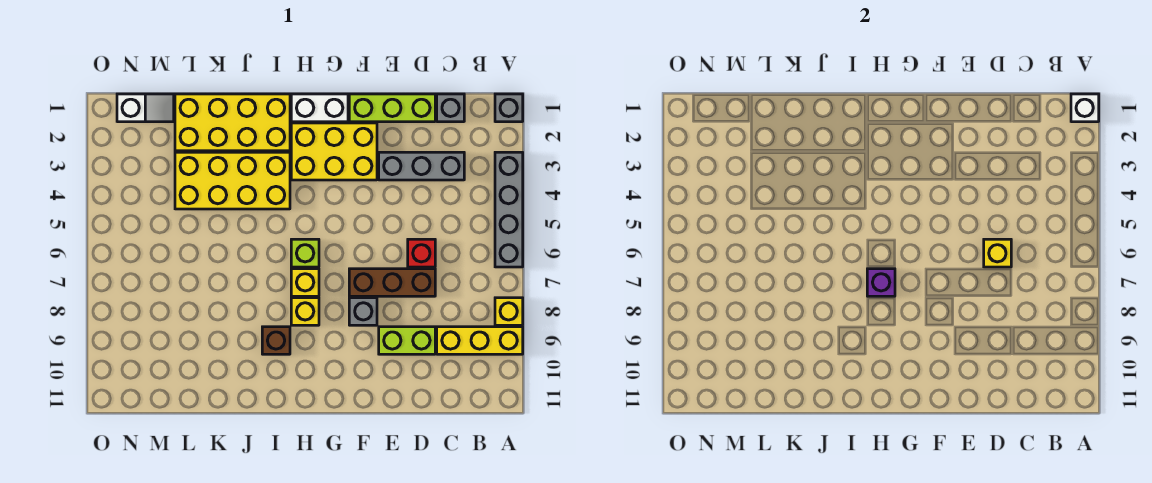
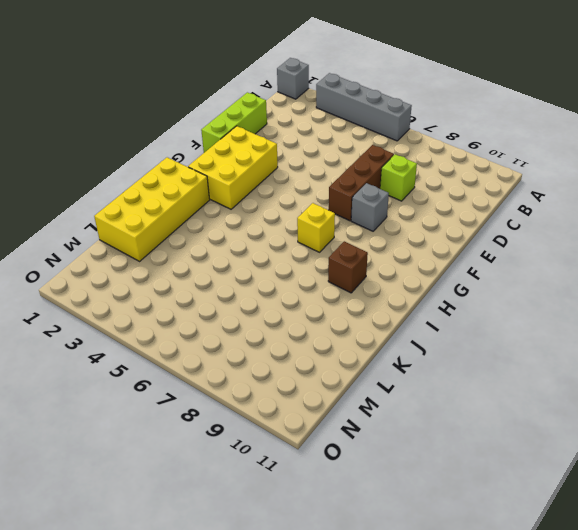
lime brick D8 level 1 -> lime brick H6 level 1
none -> yellow brick A8 level 1
none -> yellow brick A9:C9 level 1
none -> grey brick C1 level 1

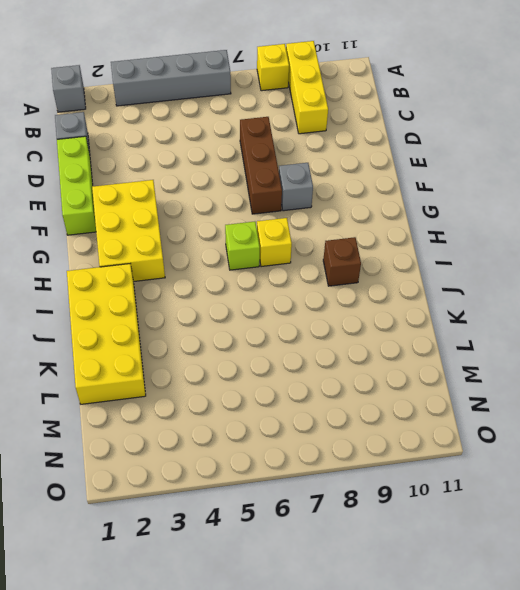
none -> grey brick C3:E3 level 1
none -> red brick D6 level 1
none -> lime brick D9:E9 level 1

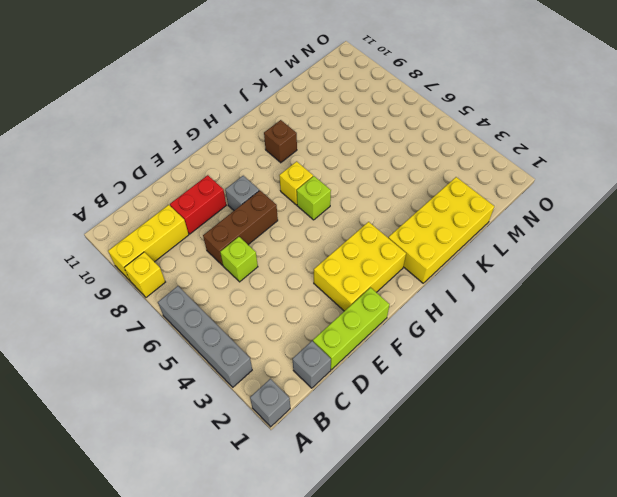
lime brick D6 level 1 -> red brick D6 level 1
red brick D9:E9 level 1 -> lime brick D9:E9 level 1
none -> grey brick C3:E3 level 1
none -> white brick G1:H1 level 1
none -> yellow brick H8 level 1

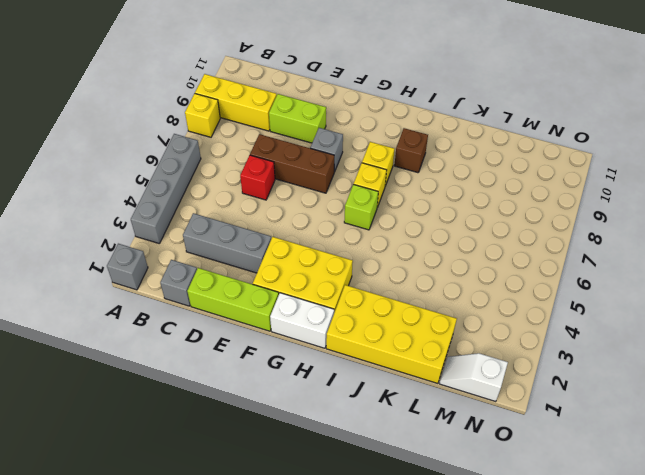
none -> yellow brick I3:L4 level 1
none -> white brick A1 level 2
none -> yellow brick D6 level 2

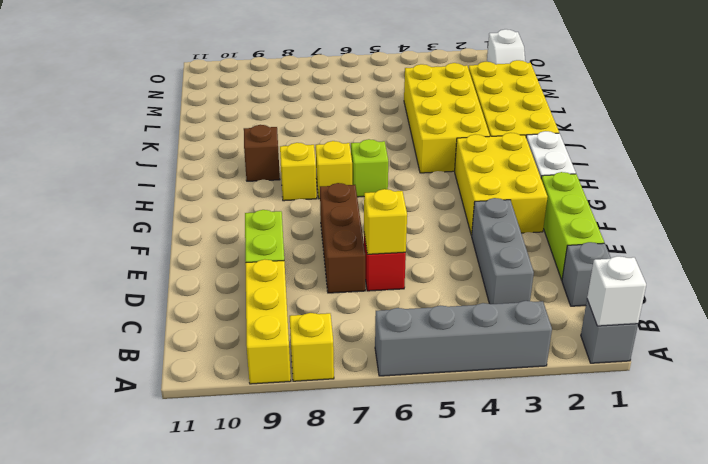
none -> grey brick F8 level 1
none -> purple brick H7 level 2

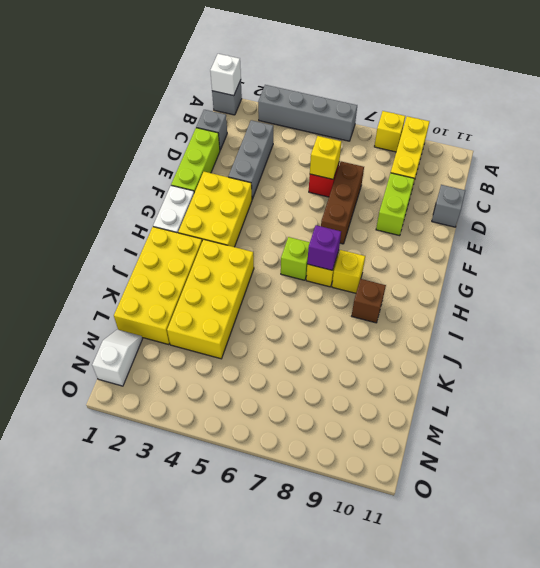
grey brick D11 level 1 -> grey brick F8 level 1

